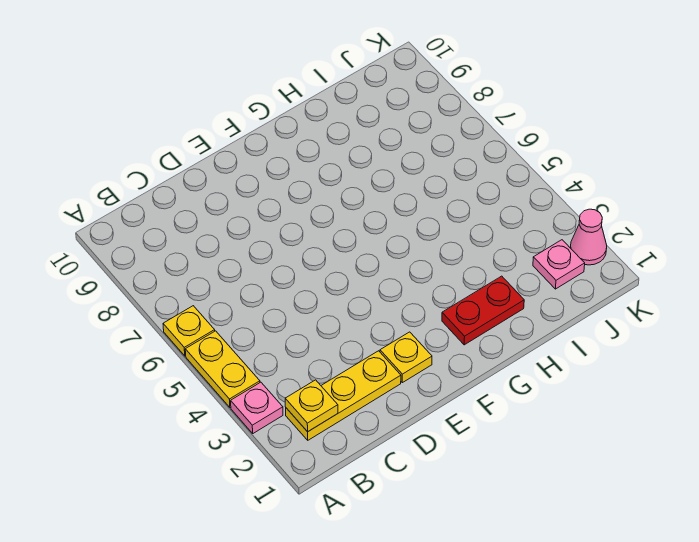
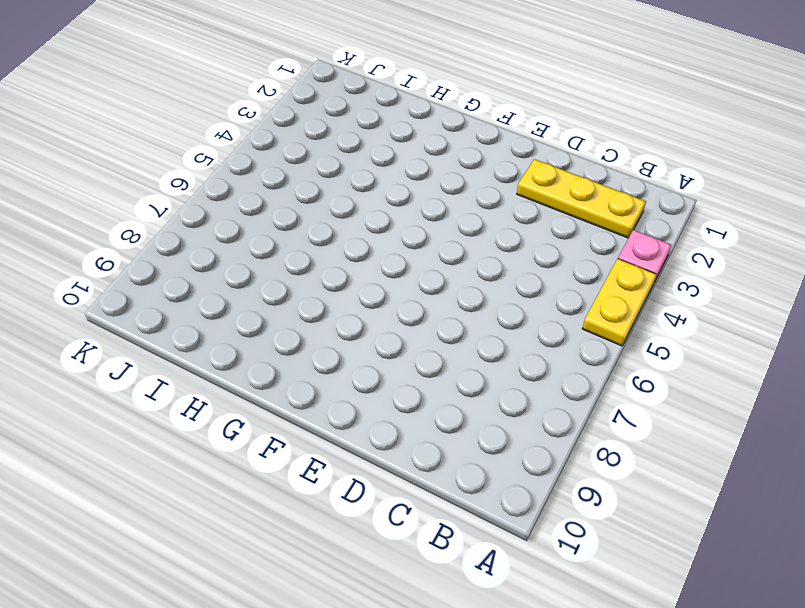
none -> yellow plate A6 level 1
none -> yellow plate E2 level 1

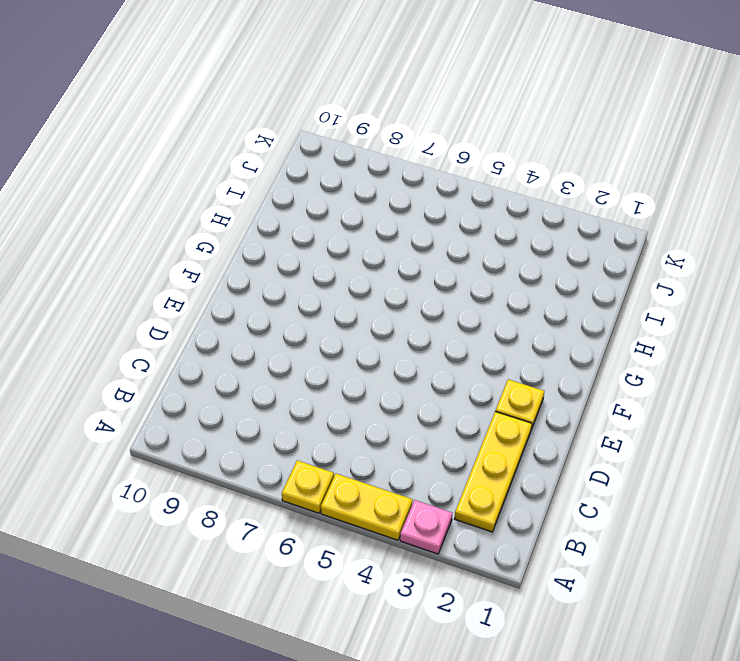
none -> red plate G2:H2 level 1
none -> pink plate J2 level 1

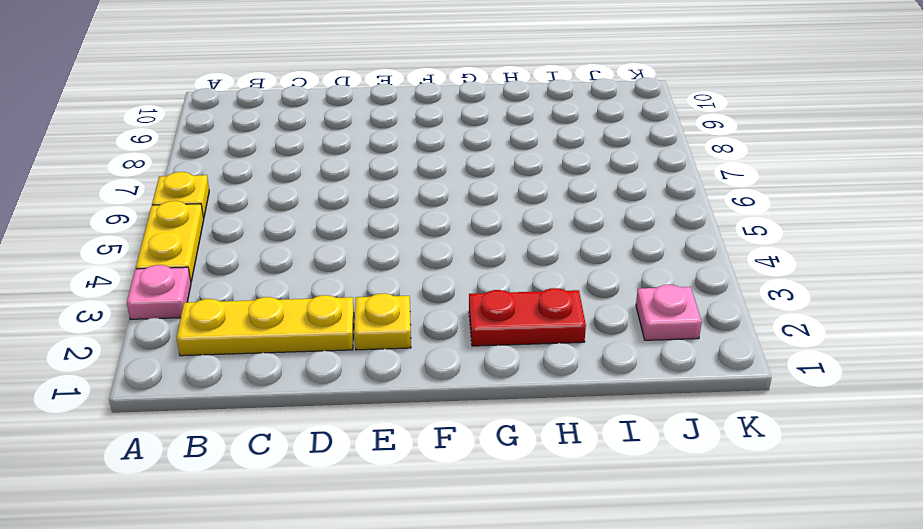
none -> pink cone K2 level 1
none -> yellow plate B2 level 2

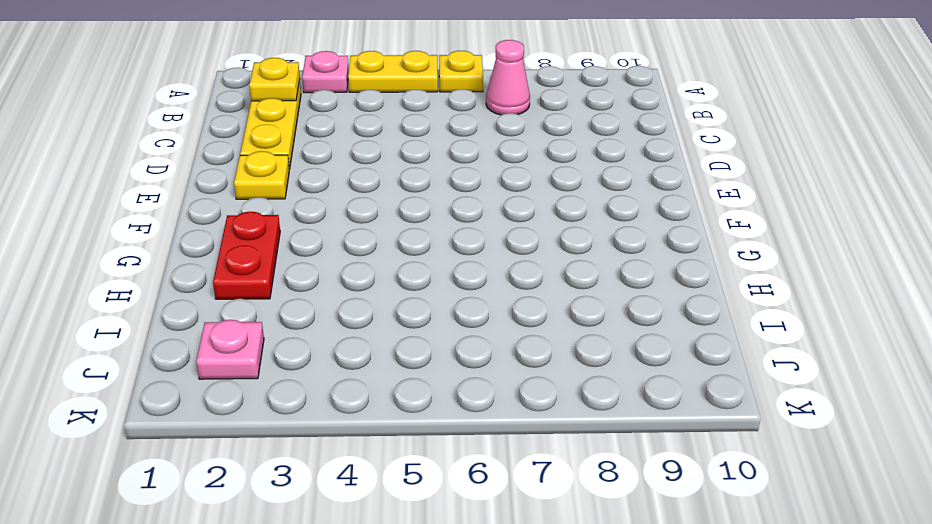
pink cone B7 level 1 -> pink cone K2 level 1

